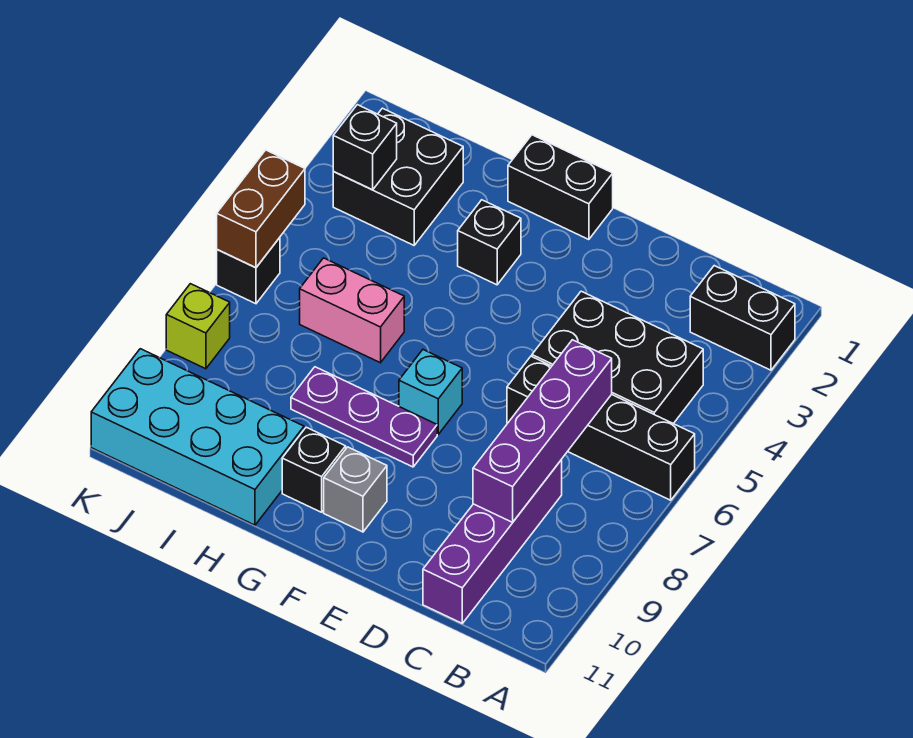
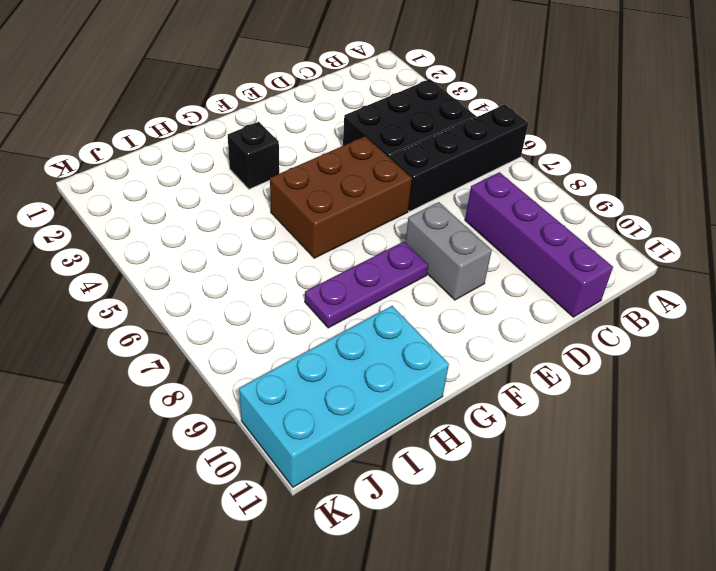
brown brick E5:G6 level 1 -> none
grey brick E8:E9 level 1 -> none
none -> black brick A2:B2 level 1
none -> black brick F1:G1 level 1
none -> cyan brick F7 level 1

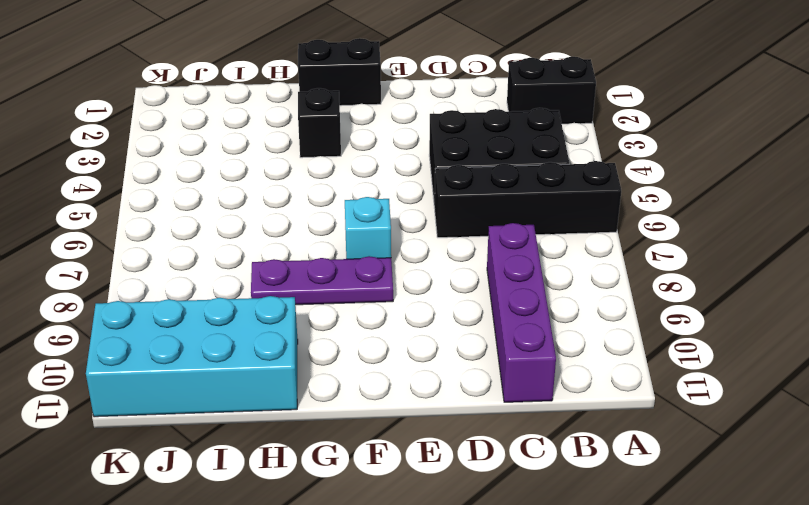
none -> grey brick F10 level 1
none -> black brick G10 level 1
none -> pink brick H6:I6 level 1

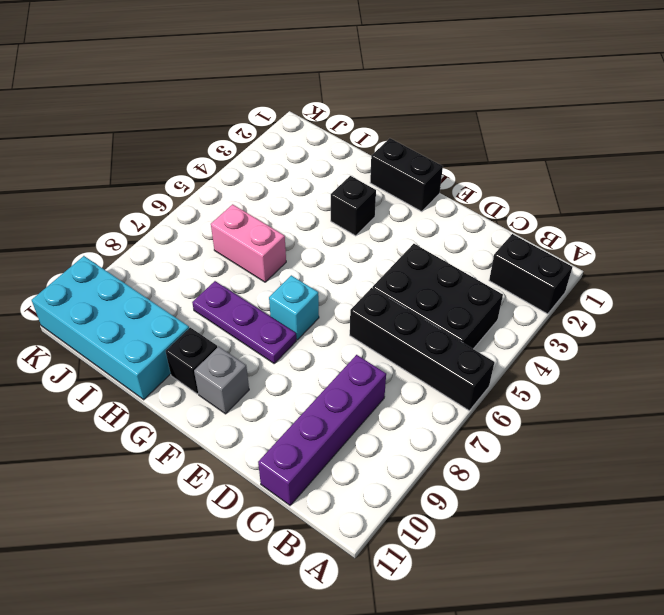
none -> black brick I2:J3 level 1
none -> black brick K6 level 1
none -> lime brick K8 level 1

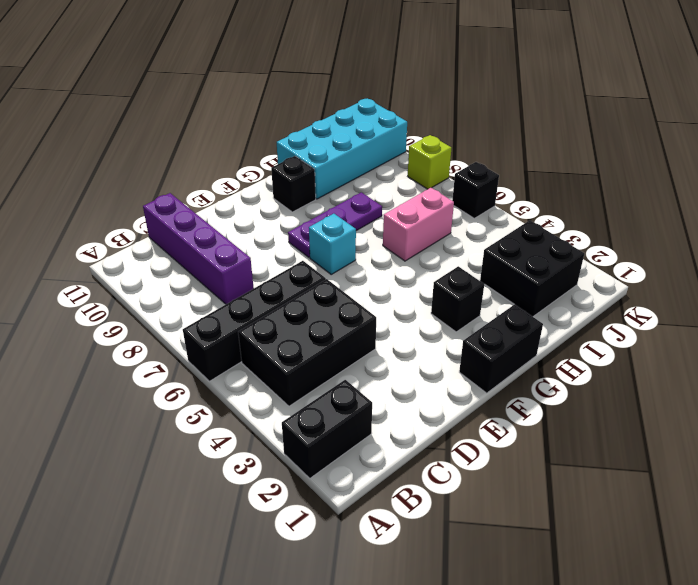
none -> grey brick F10 level 1
none -> purple brick C6:C9 level 2
none -> black brick J3 level 2

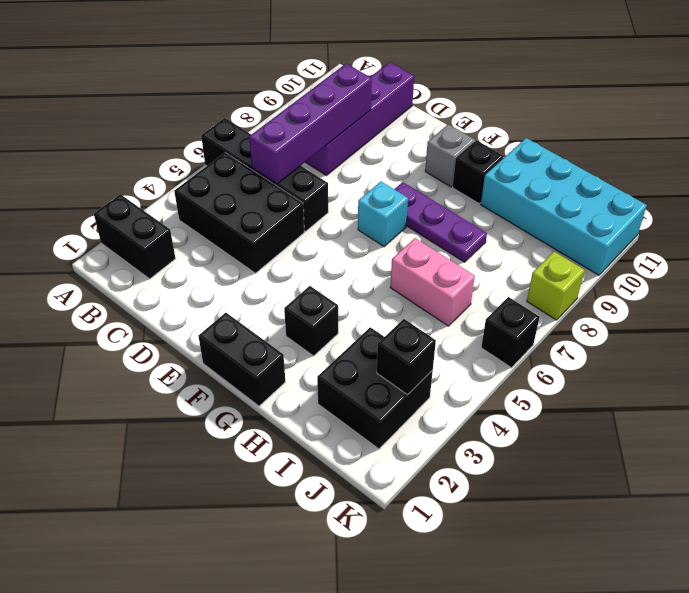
none -> brown brick K5:K6 level 2

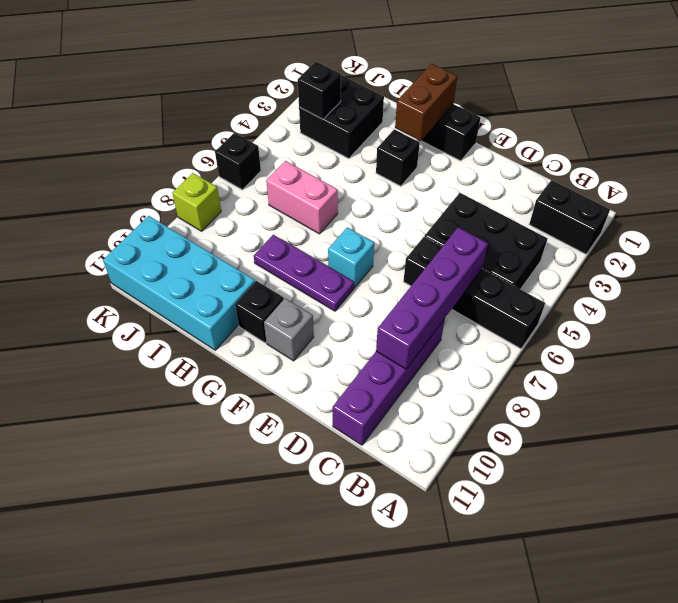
brown brick G1:G2 level 2 -> brown brick K5:K6 level 2

